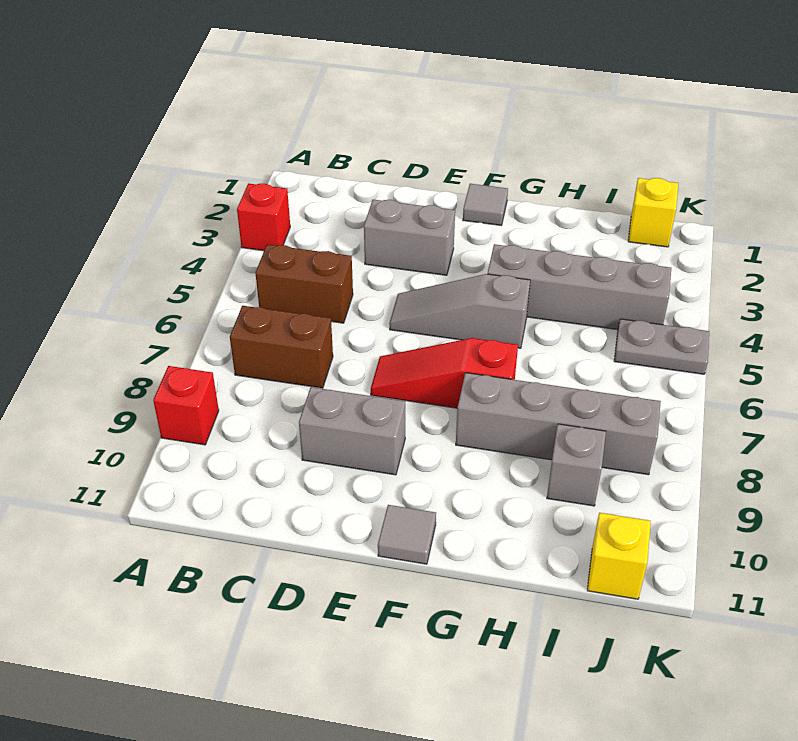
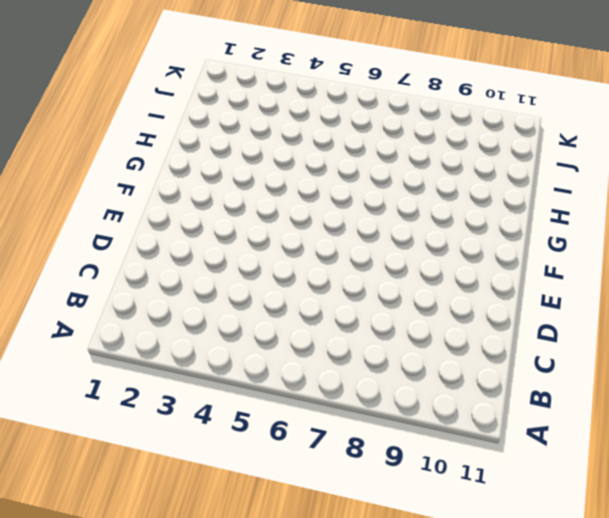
none -> red brick A3 level 1
none -> red brick A9 level 1
none -> brown brick B5:C5 level 1

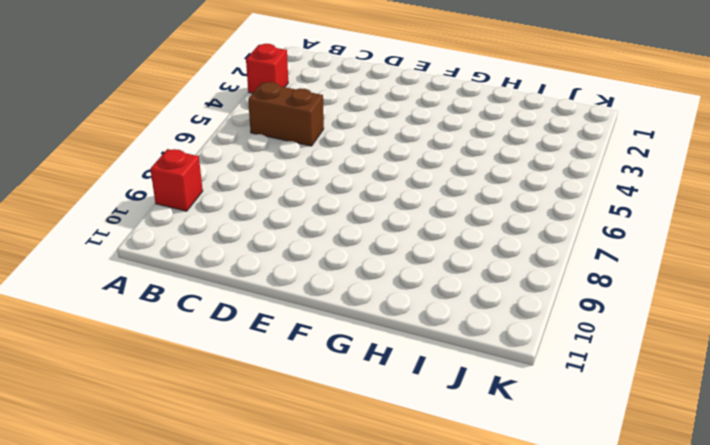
none -> brown brick B7:C7 level 1
none -> grey brick D3:E3 level 1
none -> grey brick D9:E9 level 1

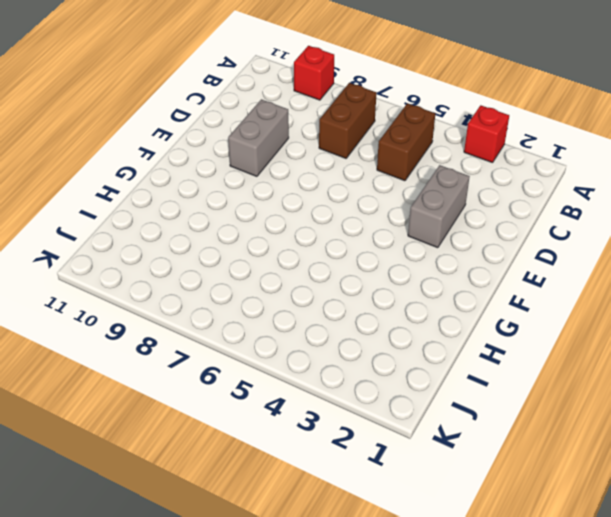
none -> grey slope E5:G5 level 1 top G
none -> red slope E7:G7 level 1 top G
none -> grey tile F1 level 1

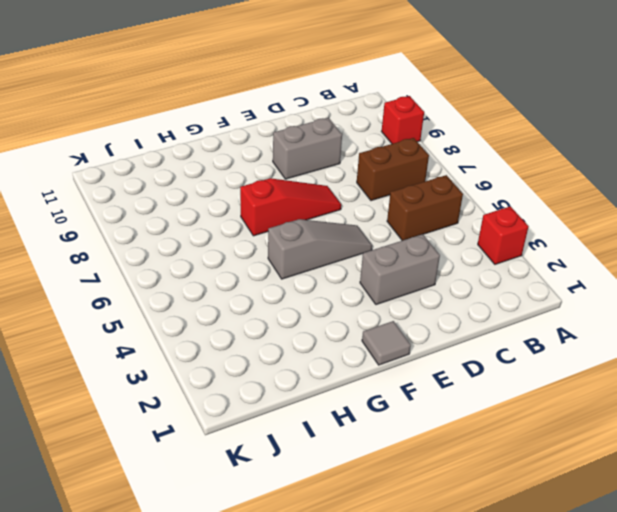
none -> grey tile F11 level 1
none -> grey brick G4:J4 level 1
none -> grey brick G8:J8 level 1

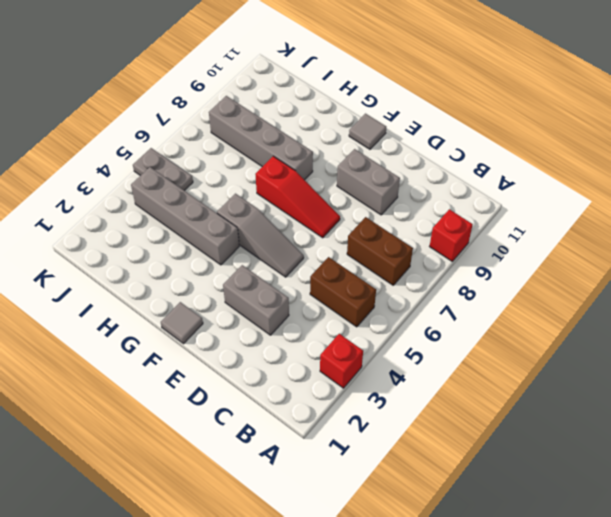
none -> grey brick I9 level 1
none -> yellow brick J1 level 1
none -> yellow brick J11 level 1

